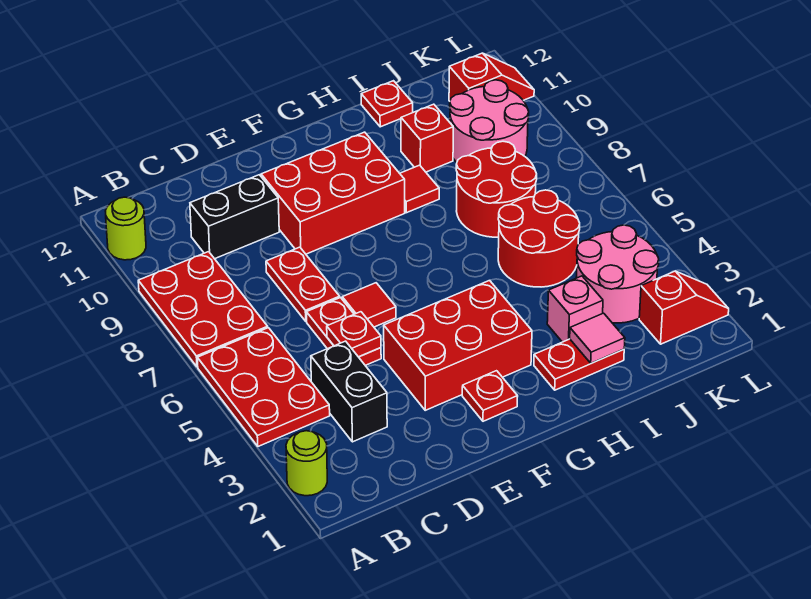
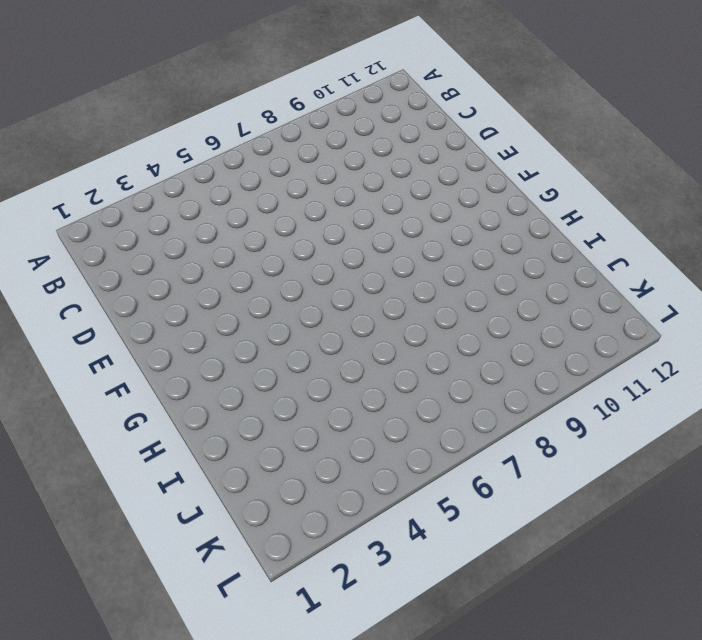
none -> lime round brick A2 level 1
none -> red plate A4:B6 level 1
none -> red plate A7:B9 level 1

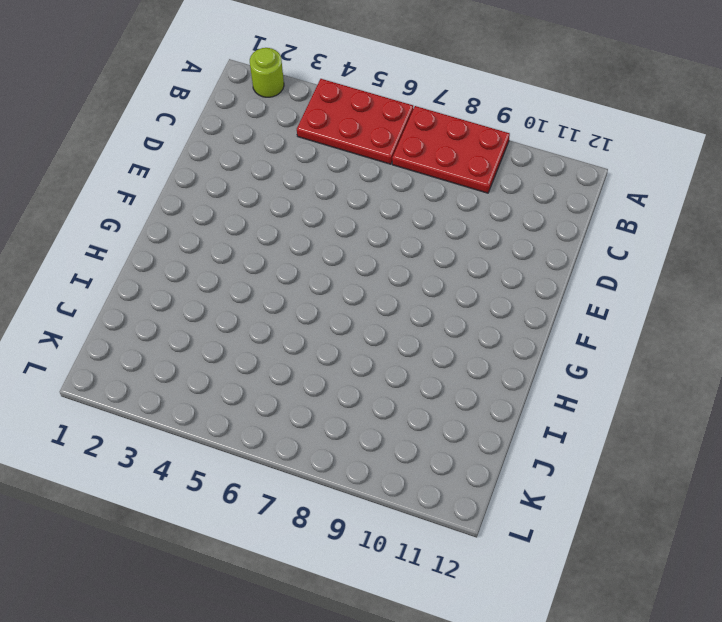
none -> lime round brick A11 level 1
none -> black brick C3:C4 level 1
none -> black brick C10:D10 level 1

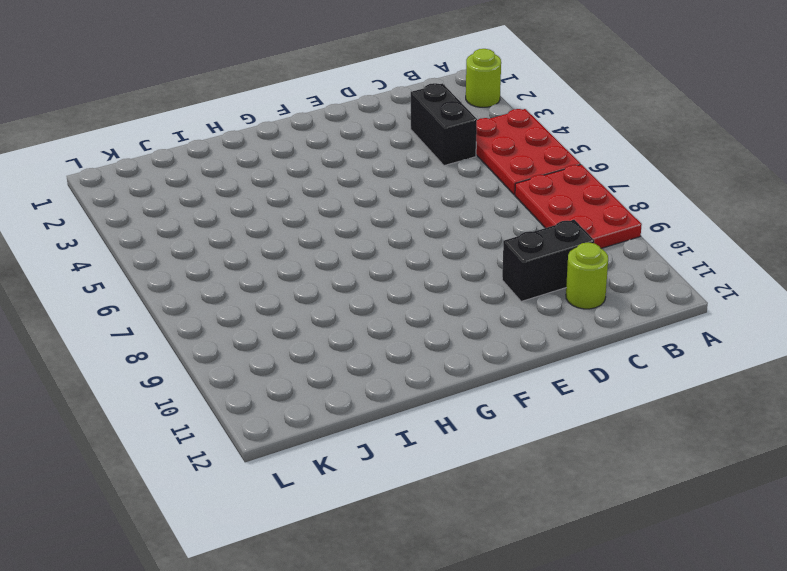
lime round brick C11 level 1 -> lime round brick A11 level 1
none -> red plate D5:D6 level 1
none -> red plate D7:D8 level 1
none -> red brick E3:G4 level 1

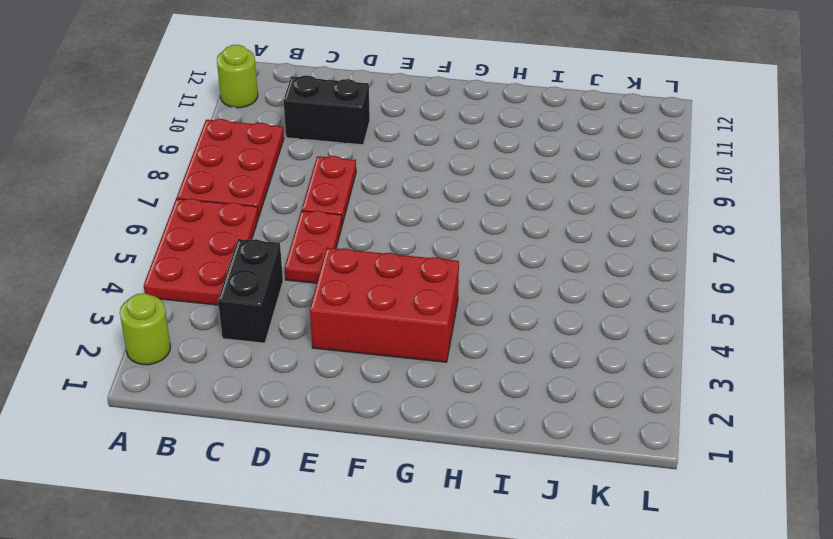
none -> red tile E6 level 1
none -> red brick E9:G10 level 1
none -> red plate F2 level 1

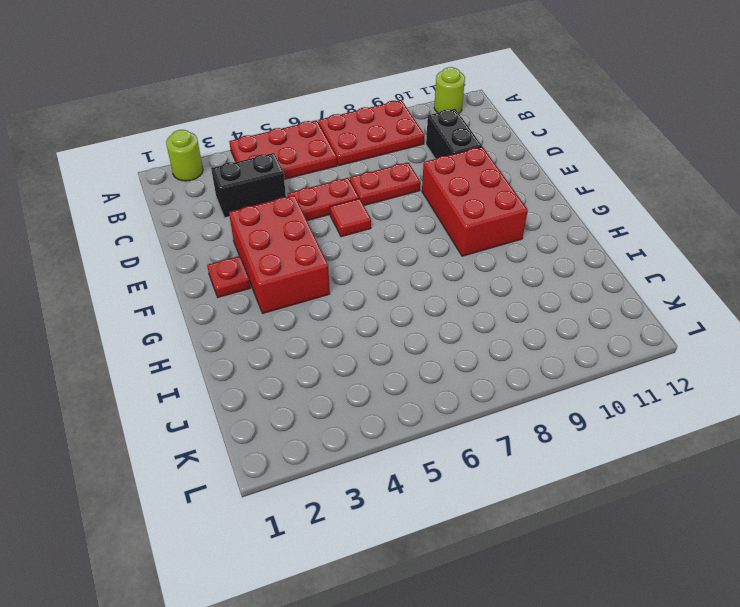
none -> red plate H2:I2 level 1
none -> red tile H9 level 1
none -> pink brick I3 level 1

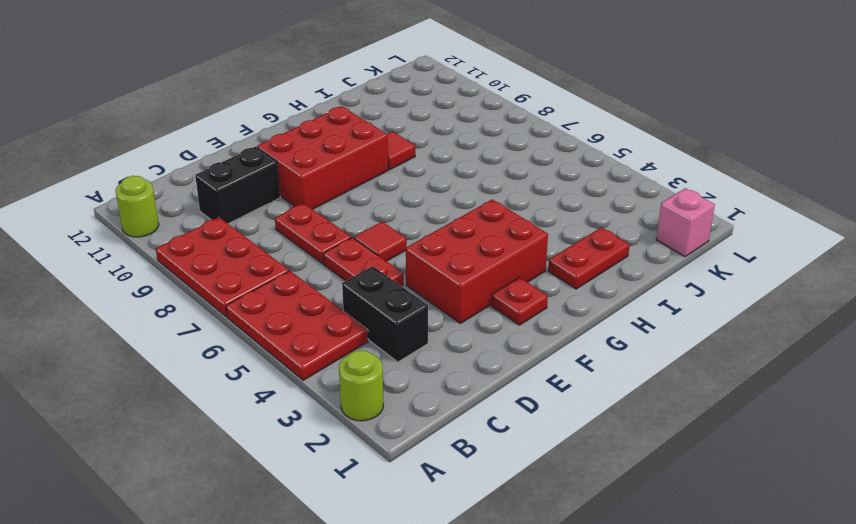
pink brick K1 level 1 -> pink brick I3 level 1
none -> red round brick I5:J6 level 1
none -> red round brick I7:J8 level 1
none -> red brick I10 level 1

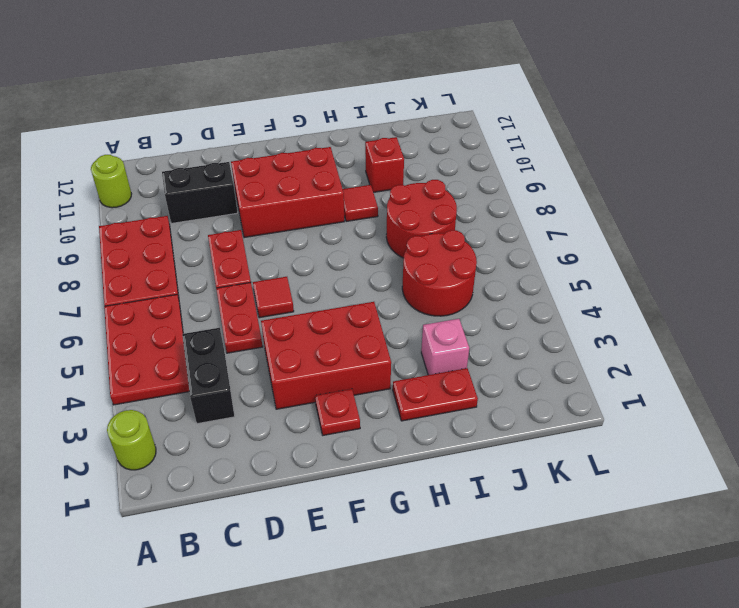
none -> red plate I12 level 1
none -> pink round brick J3:K4 level 1
none -> pink round brick J9:K10 level 1

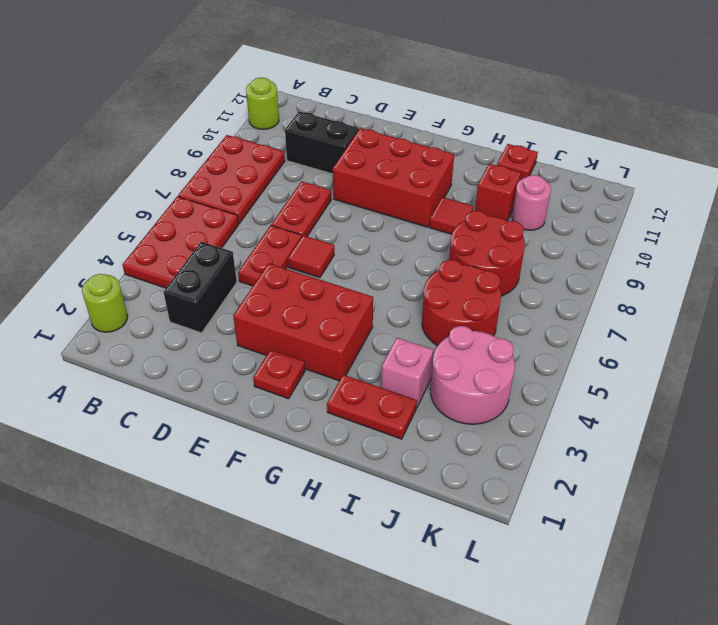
pink round brick J10 level 1 -> pink round brick J9:K10 level 1
none -> red slope K2:L2 level 1 top K
none -> red slope K11:L11 level 1 top K
none -> red plate D5 level 2

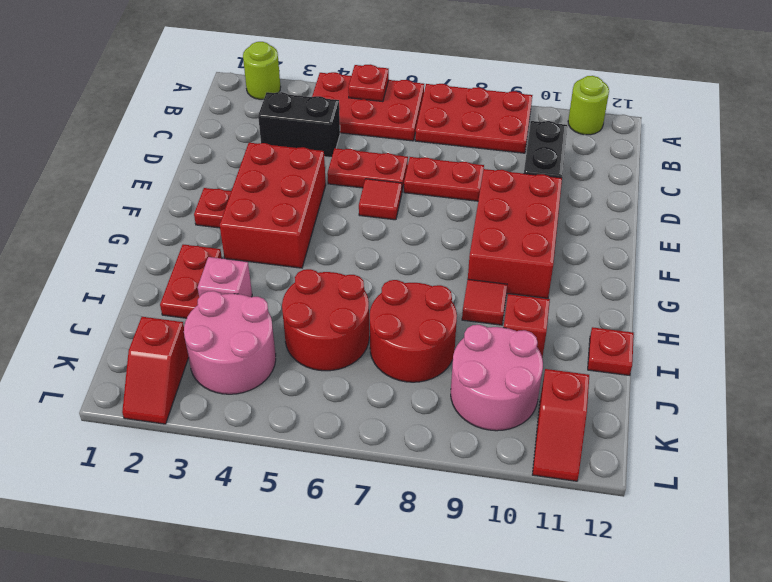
red plate A5 level 2 -> red plate D5 level 2
none -> pink tile I2 level 2

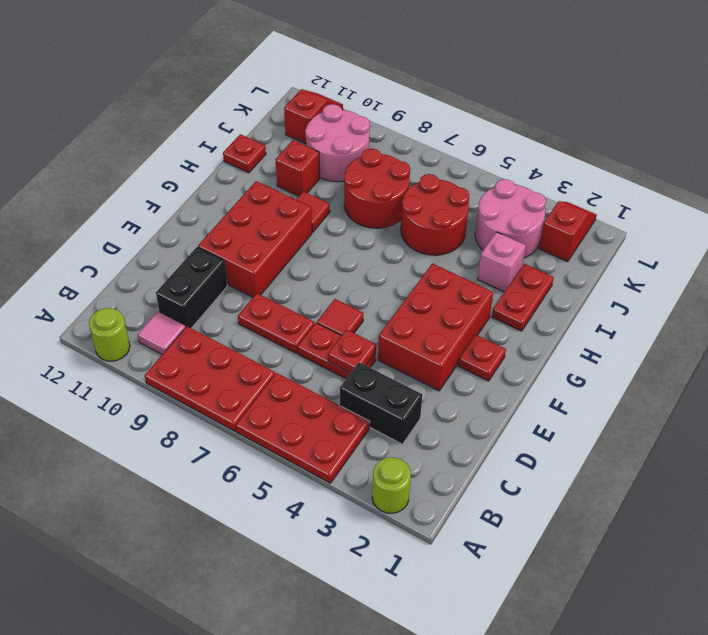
pink tile B10 level 1 -> pink tile I2 level 2

